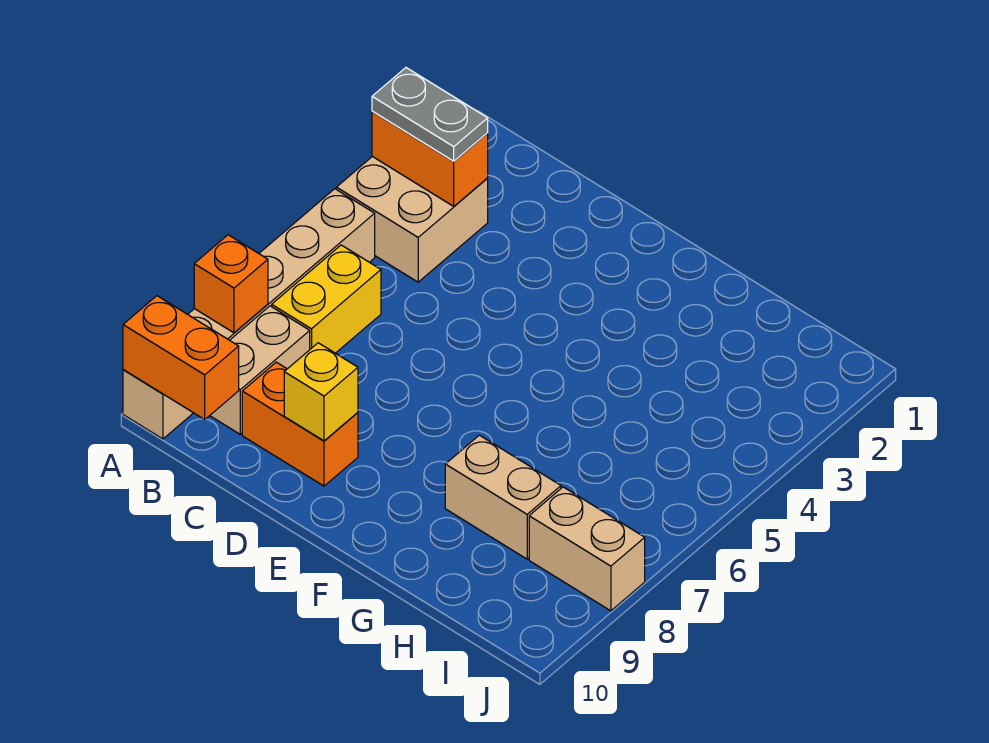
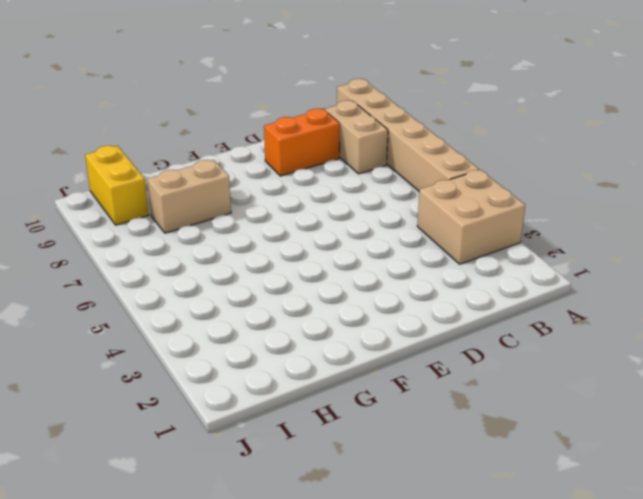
yellow brick I9:I10 level 1 -> yellow brick B6:B7 level 1
none -> tan brick I8:J8 level 1
none -> orange brick A3:B3 level 2
none -> orange brick A8 level 2

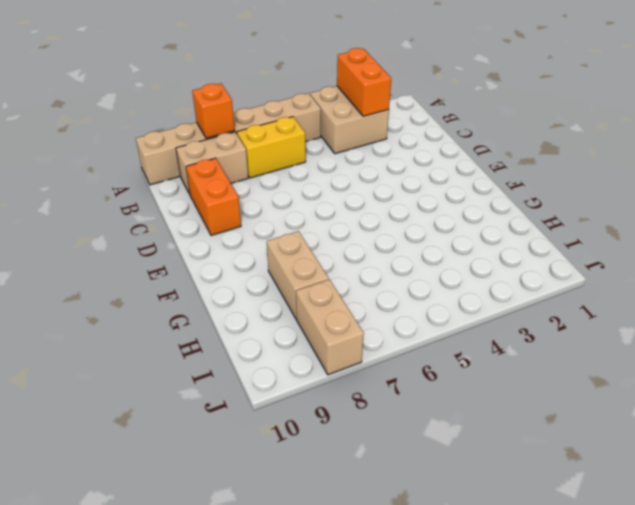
none -> orange brick A10:B10 level 2
none -> yellow brick D9 level 2
none -> grey plate A3:B3 level 3

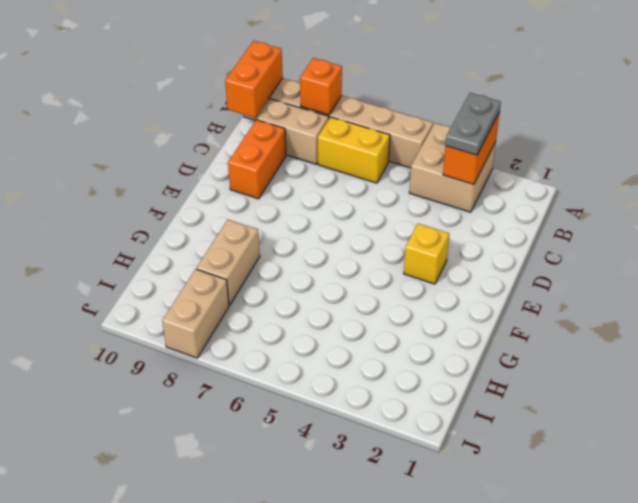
yellow brick E3 level 1 -> yellow brick D9 level 2

